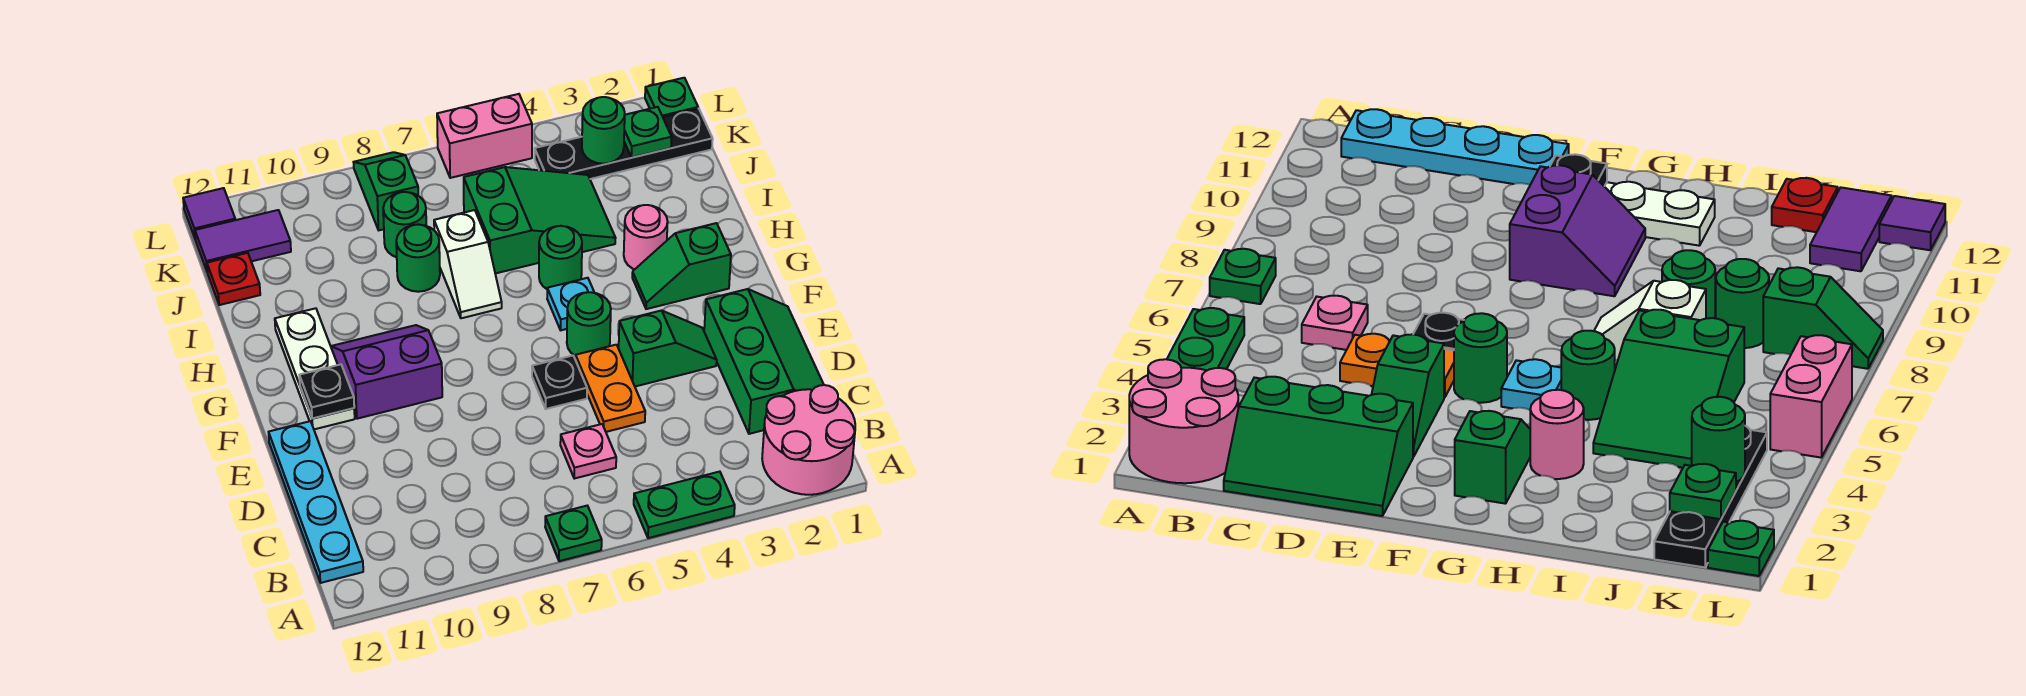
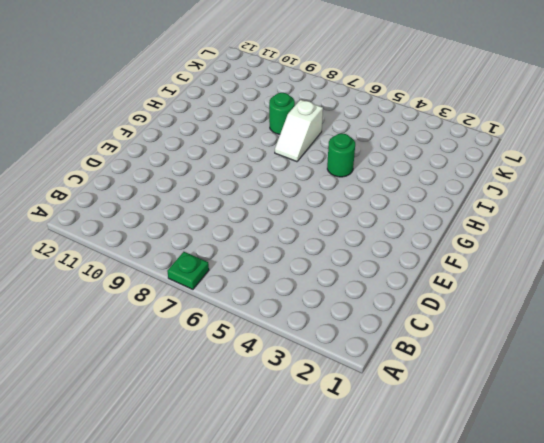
none -> pink round brick A1:B2 level 1
none -> green plate A4:A5 level 1
none -> cyan plate B12:E12 level 1
none -> green slope C1:E2 level 1 top 2

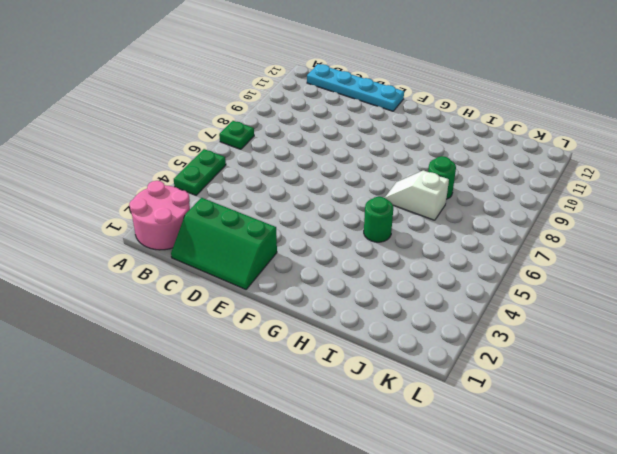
none -> pink plate C6 level 1
none -> orange plate D5:E5 level 1
none -> green slope E3:E4 level 1 top 4
none -> black plate E6 level 1

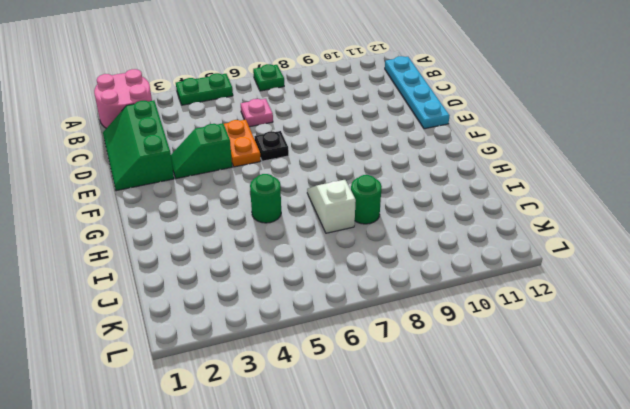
none -> green round brick F5 level 1
none -> purple slope F9:G10 level 1 top F
none -> white plate F11:H11 level 1
none -> green slope G2:G3 level 1 top 2

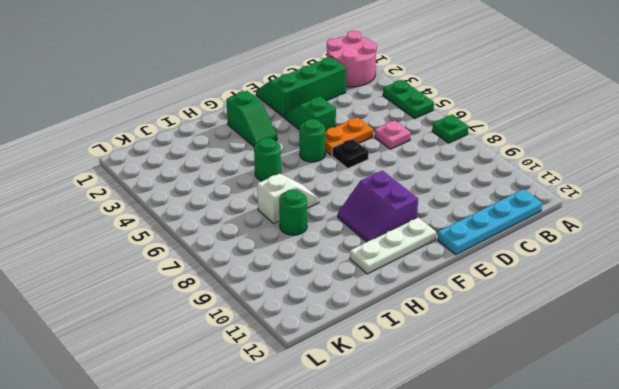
none -> cyan plate G5 level 1
none -> pink round brick H3 level 1
none -> green slope I4:J6 level 1 top 6
none -> green round brick J8 level 1

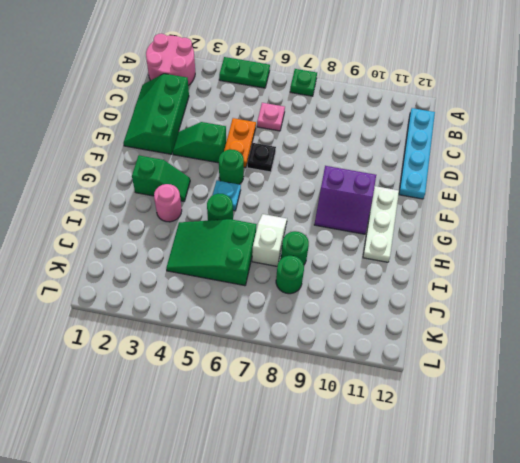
none -> red plate J12 level 1
none -> black plate K1:K4 level 1
none -> green slope K8:L8 level 1 top K
none -> purple tile K11:K12 level 1

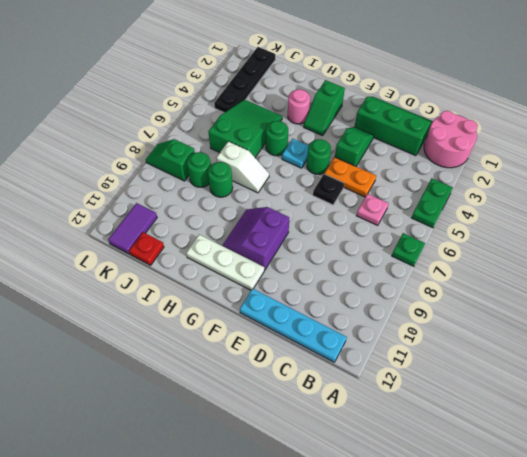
none -> green plate L1 level 1
none -> pink brick L5:L6 level 1
none -> purple tile L12 level 1
none -> black plate F11 level 2

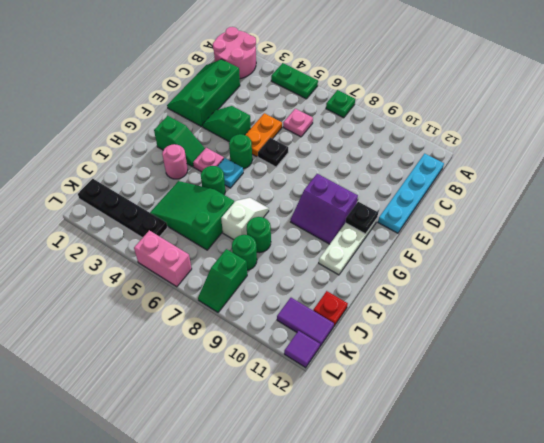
pink plate G4 level 1 -> none
none -> green plate L1 level 1
none -> green plate K2 level 2
none -> green round brick K3 level 2

